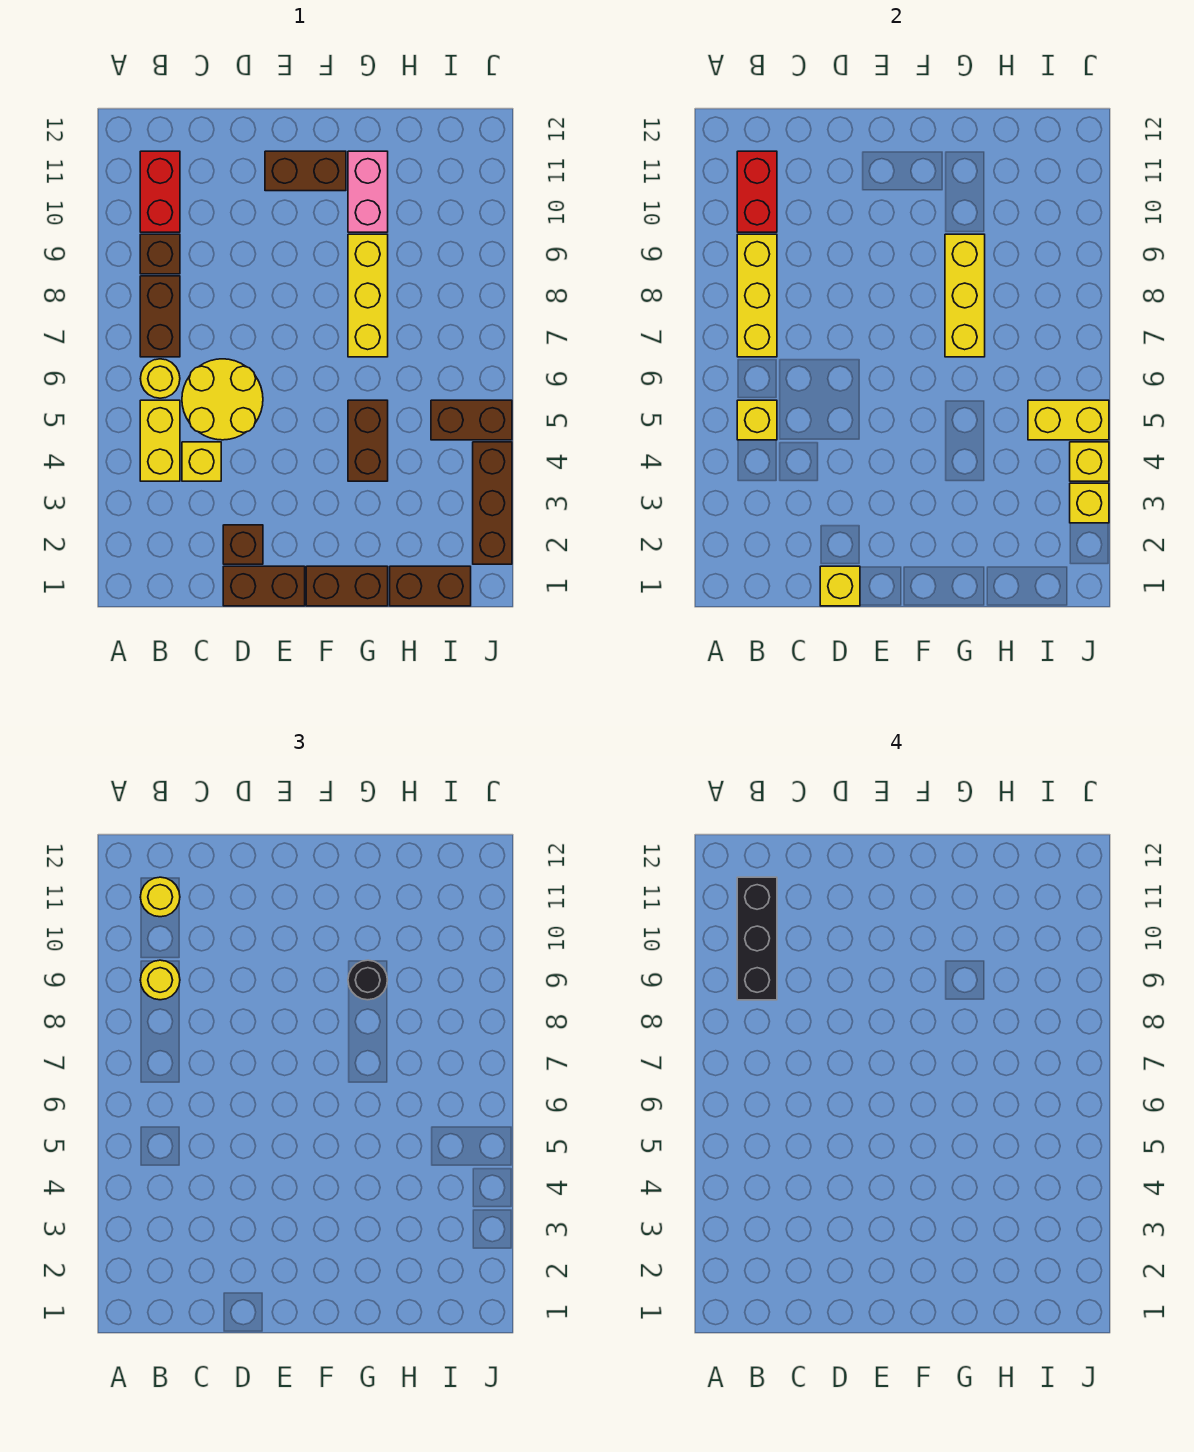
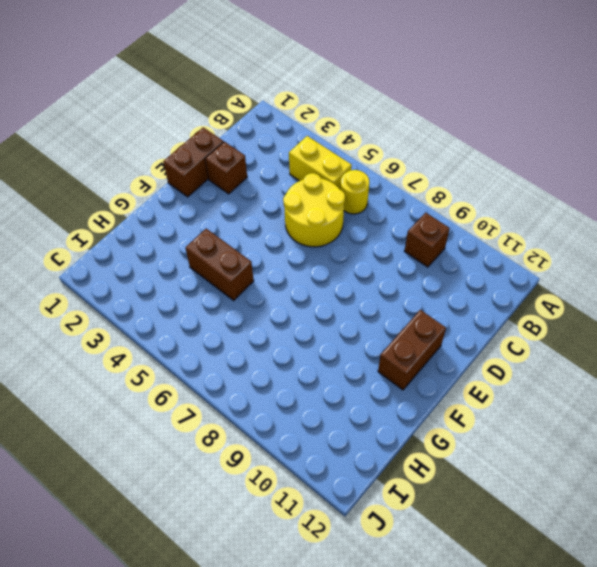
none -> brown brick B7:B8 level 1
none -> red brick B10:B11 level 1
none -> yellow brick C4 level 1

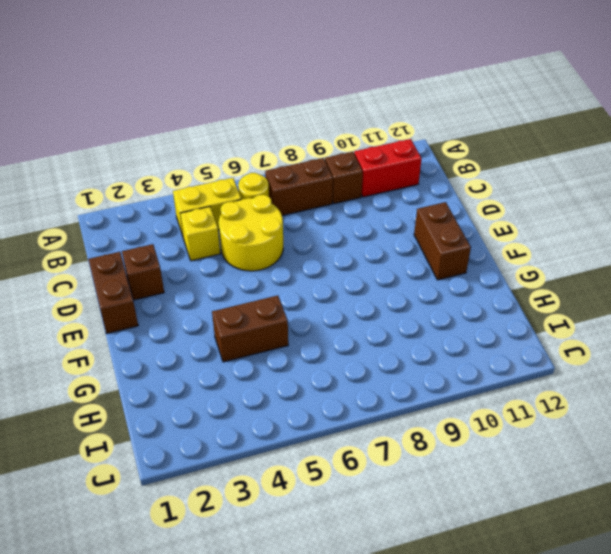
none -> brown brick F1:G1 level 1
none -> yellow brick G7:G9 level 1
none -> pink brick G10:G11 level 1

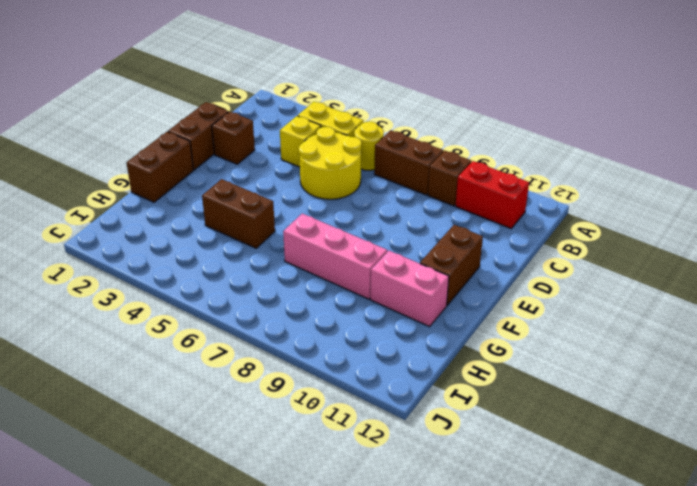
pink brick G7:G9 level 1 -> yellow brick G7:G9 level 1
none -> brown brick H1:I1 level 1
none -> brown brick I5:J5 level 1
none -> brown brick J2:J4 level 1

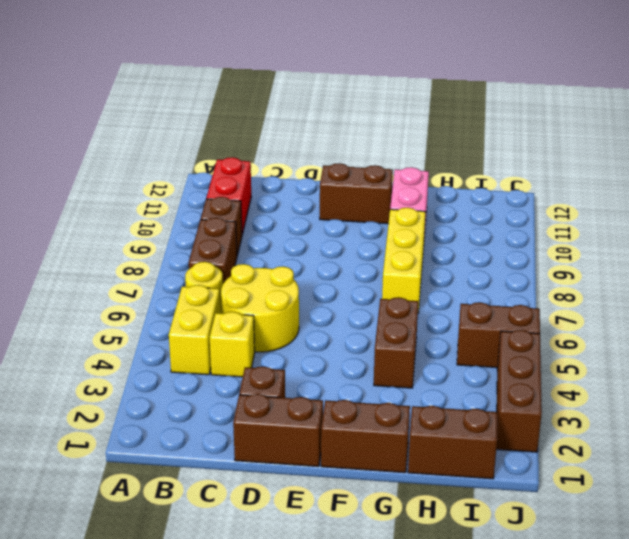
none -> yellow brick B5 level 2
none -> yellow brick B7:B9 level 2
none -> red brick B10:B11 level 2

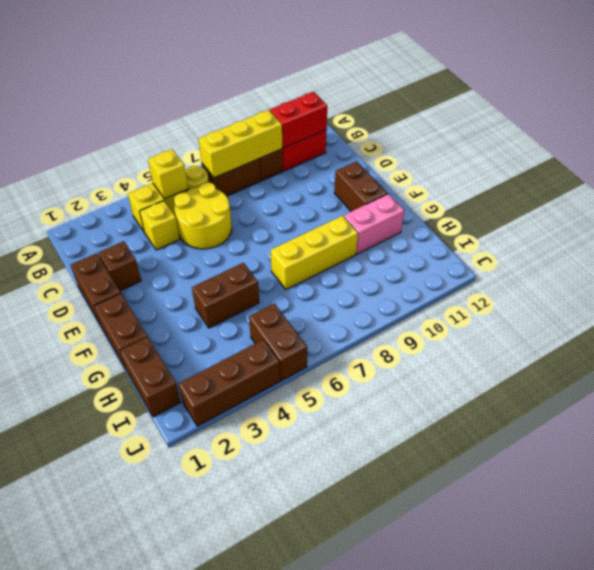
none -> yellow brick D1 level 2
none -> yellow brick G7:G9 level 2
none -> yellow brick I5:J5 level 2

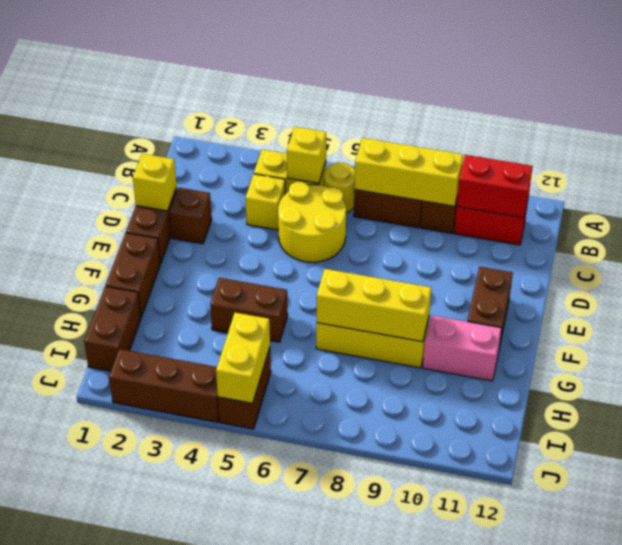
none -> yellow brick J3 level 2
none -> yellow brick J4 level 2
none -> yellow round brick B9 level 3

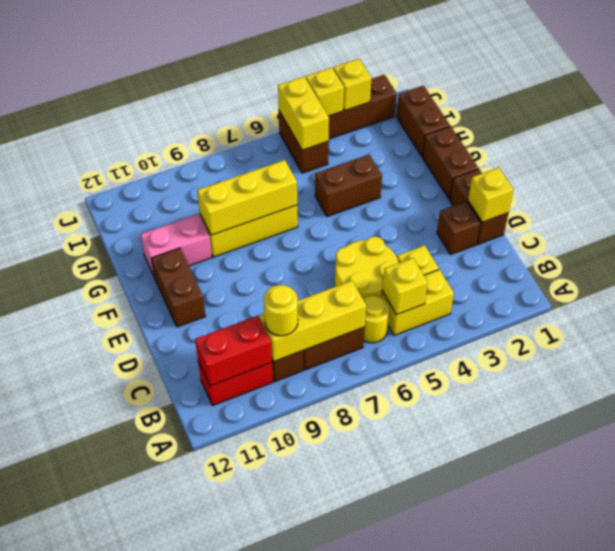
none -> yellow round brick B11 level 3
none -> black round brick G9 level 3
none -> black brick B9:B11 level 4

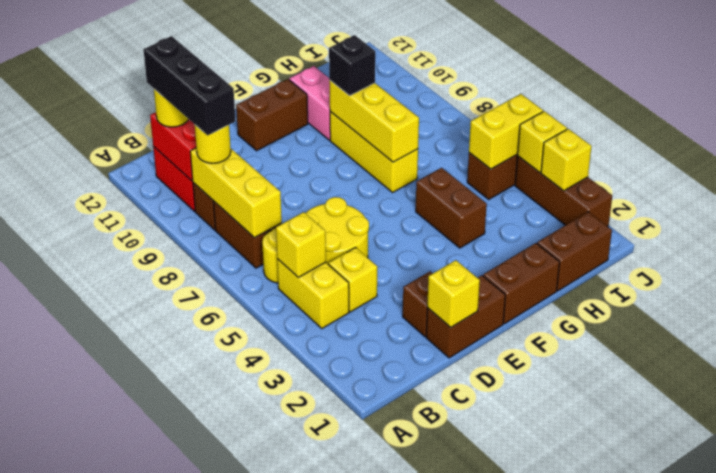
black brick G9 level 3 -> black round brick G9 level 3

